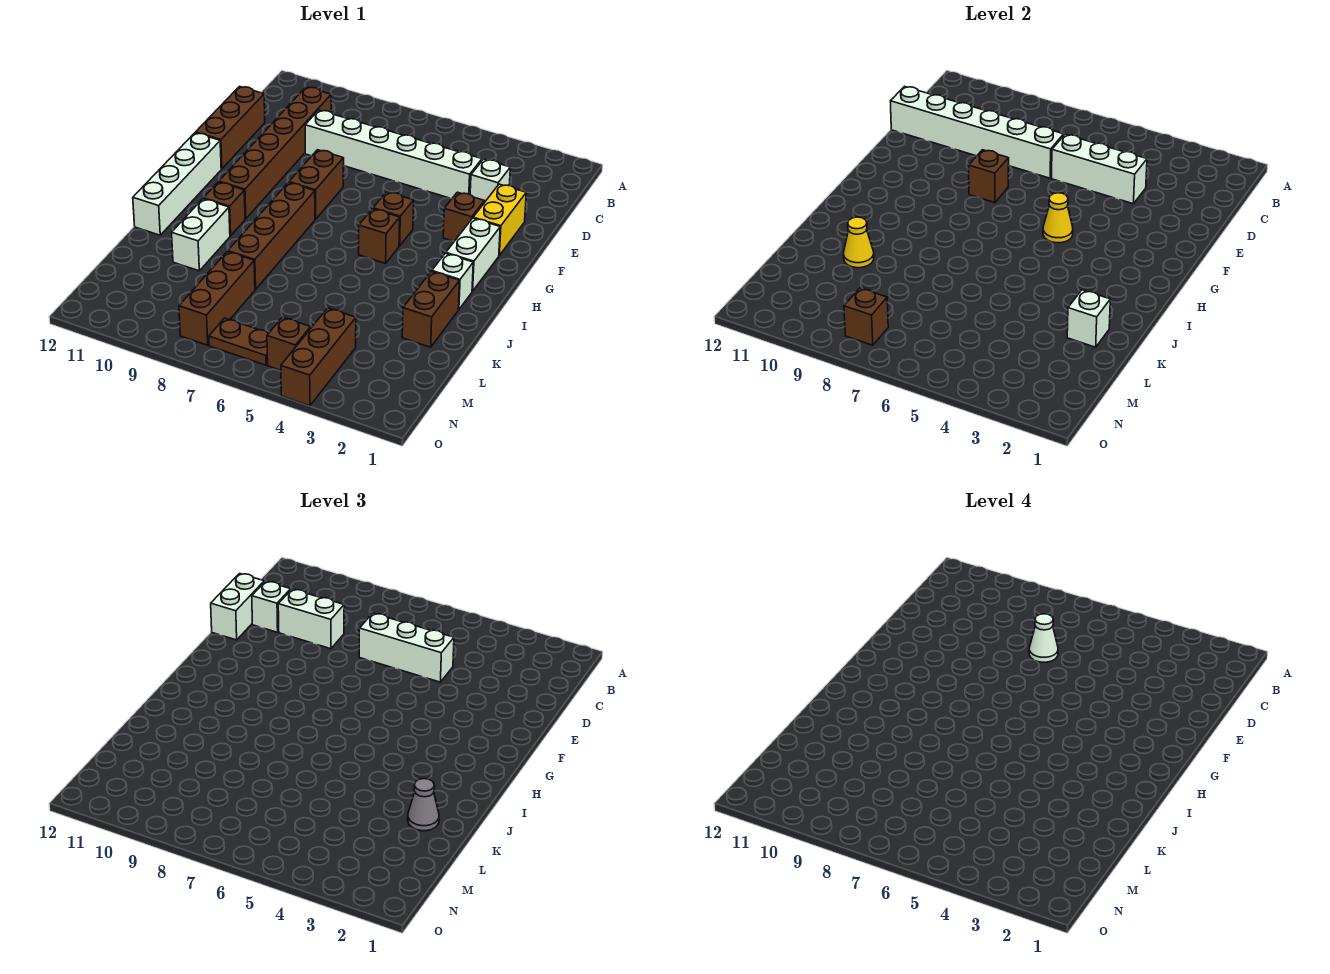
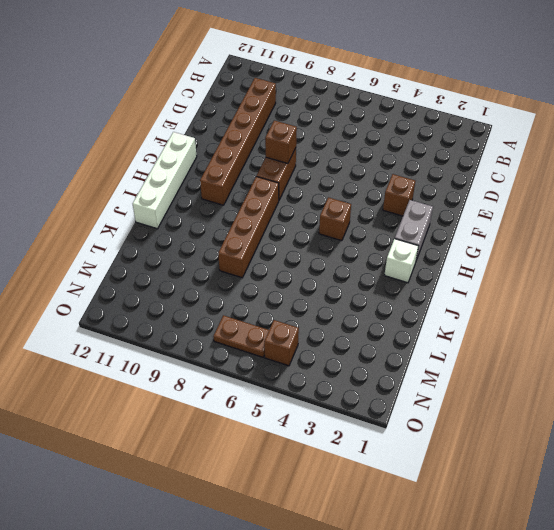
grey brick G2:H2 level 1 -> white brick G2:H2 level 1
none -> white brick D3 level 1
none -> white brick D4:D9 level 1
none -> brown brick D12:F12 level 1
none -> yellow brick E2:F2 level 1

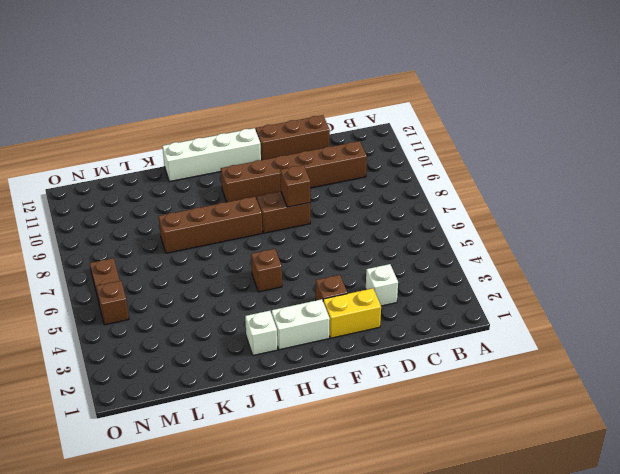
none -> white brick D4:D9 level 1
none -> brown brick G5 level 1
none -> brown brick I10 level 1
none -> brown brick J2:K2 level 1

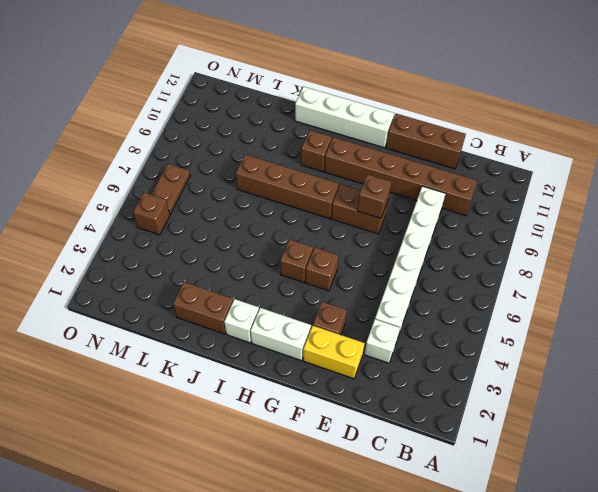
none -> white brick J10:K10 level 1
none -> brown brick L8:N8 level 1
none -> brown brick M4:O4 level 1
none -> white brick D4:D6 level 2

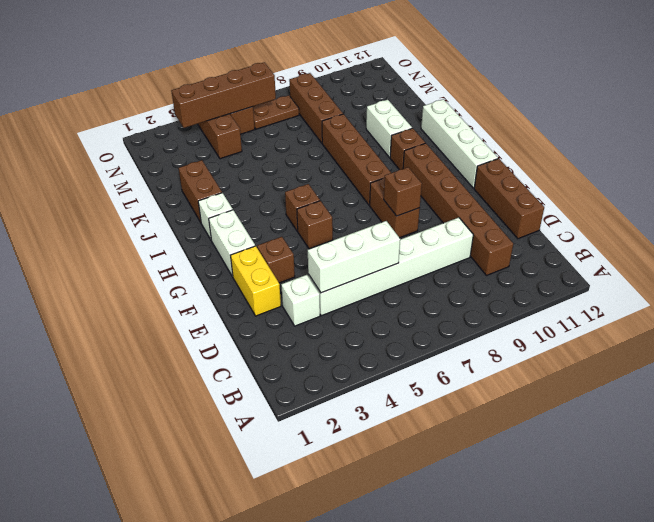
brown brick N3:N6 level 2 -> none
none -> white brick D7:D12 level 2
none -> yellow cone G5 level 2
none -> white brick K2 level 2
none -> yellow cone K10 level 2

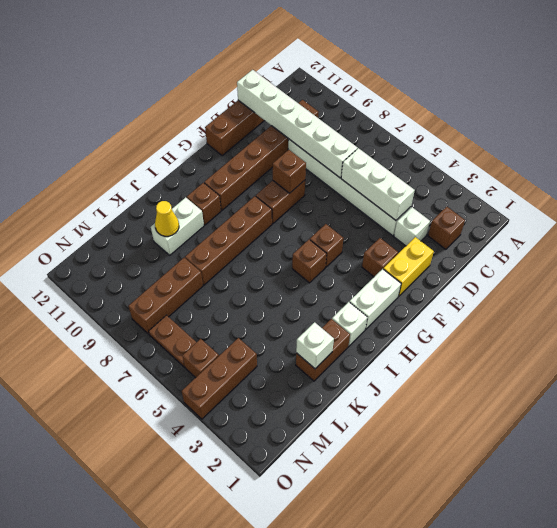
brown brick C2 level 1 -> brown brick N8 level 2
none -> white brick G12:J12 level 1
none -> yellow cone G5 level 2
none -> white brick D5:D7 level 3
none -> white brick D9:D10 level 3

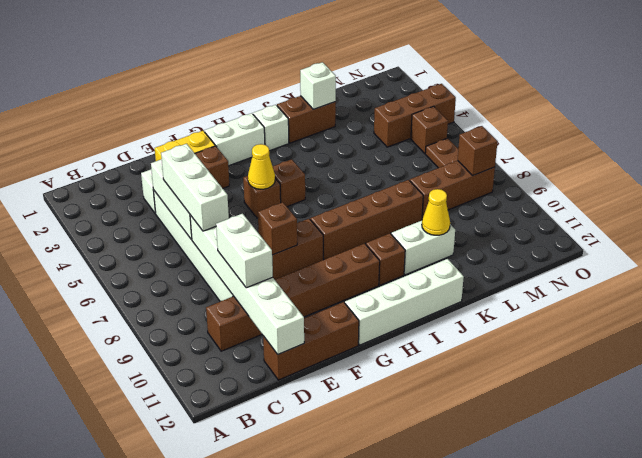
none -> white brick D11 level 3
none -> white brick D12:E12 level 3
none -> grey cone K2 level 3
none -> white cone D7 level 4

